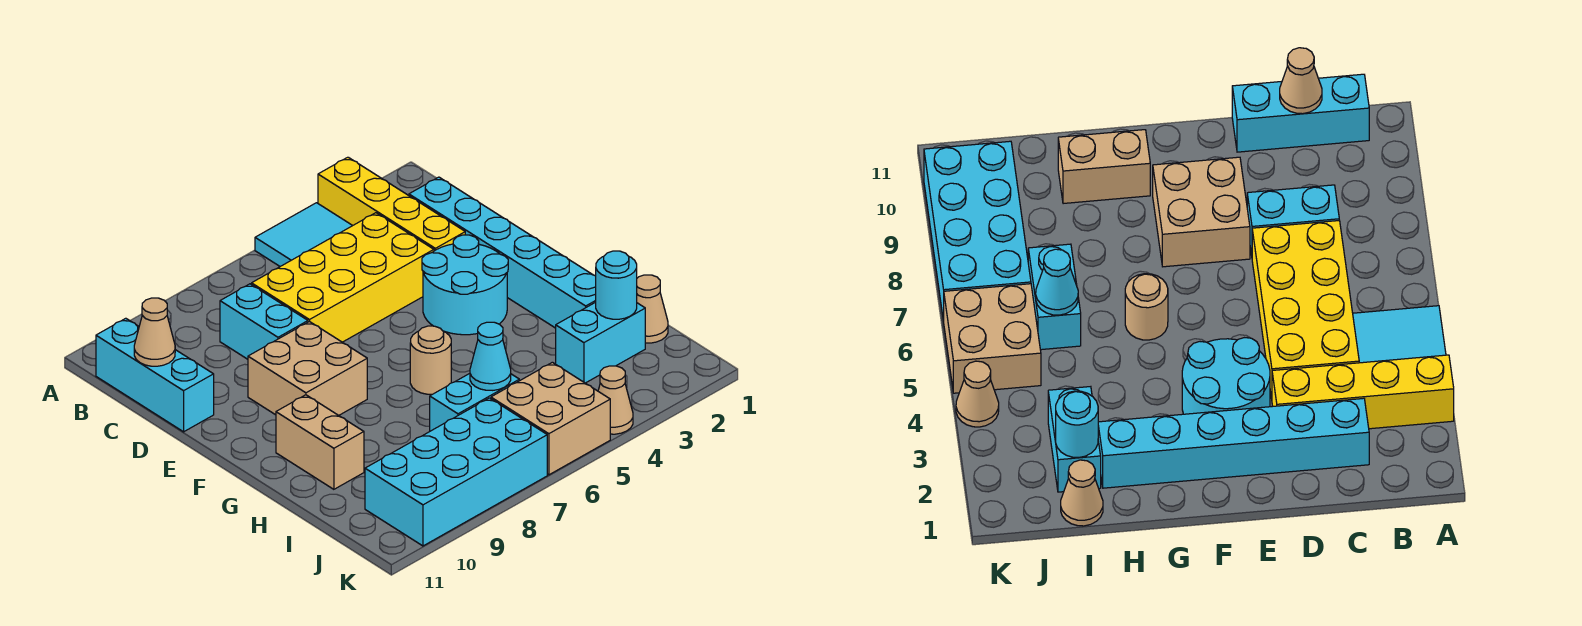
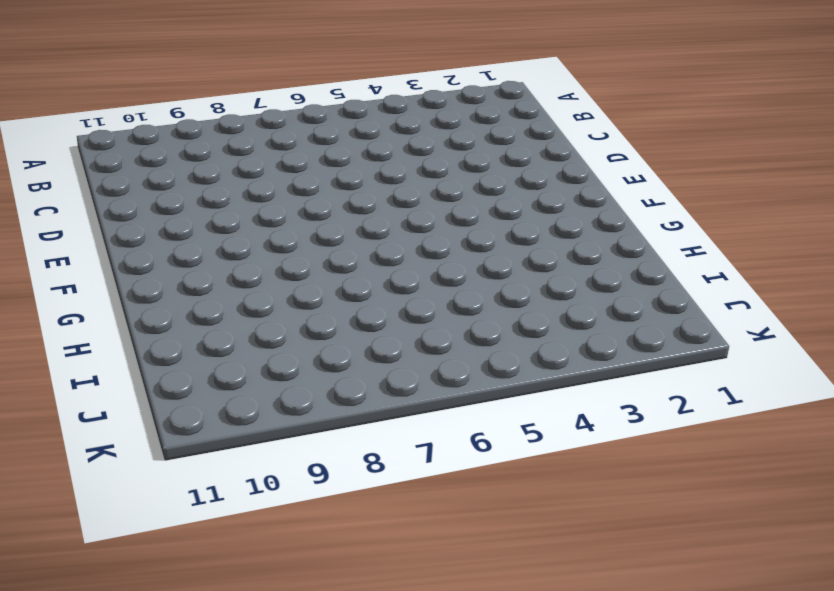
none -> yellow brick A3:D3 level 1
none -> cyan tile A4:B5 level 1
none -> cyan brick B11:D11 level 1

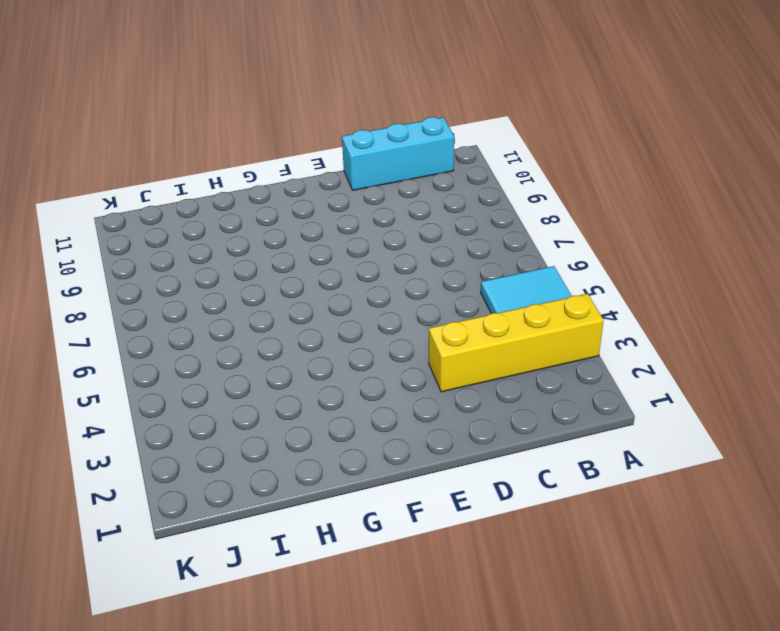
none -> cyan brick C2:H2 level 1
none -> yellow brick C4:D7 level 1
none -> cyan brick C8:D8 level 1

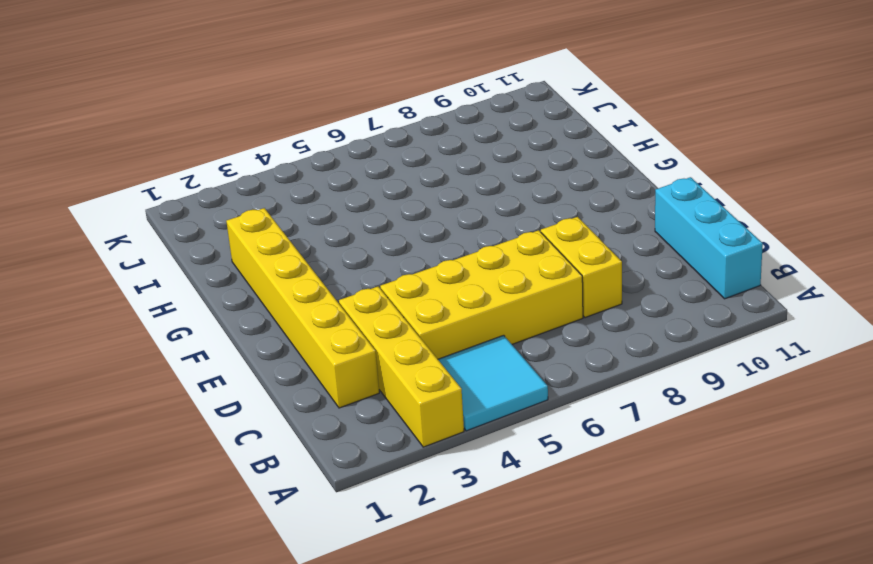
yellow brick C2:H2 level 1 -> cyan brick C2:H2 level 1
yellow brick C8:D8 level 1 -> cyan brick C8:D8 level 1
none -> cyan round brick E3:F4 level 1
none -> tan brick E8:F9 level 1
none -> tan round brick G6 level 1

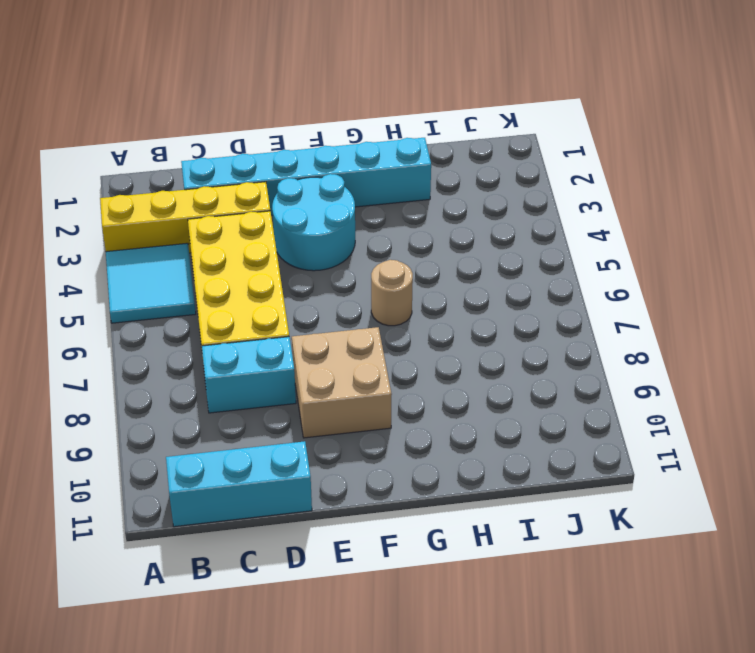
none -> tan brick G10:H10 level 1
none -> tan cone I1 level 1
none -> cyan brick I2:I3 level 1

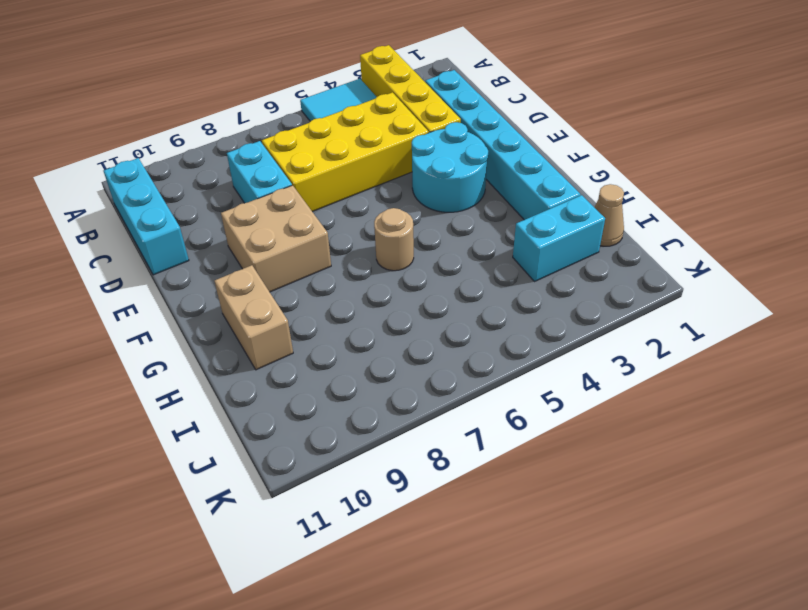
none -> cyan brick I6:I7 level 1
none -> tan brick J5:K6 level 1
none -> cyan brick J7:K10 level 1

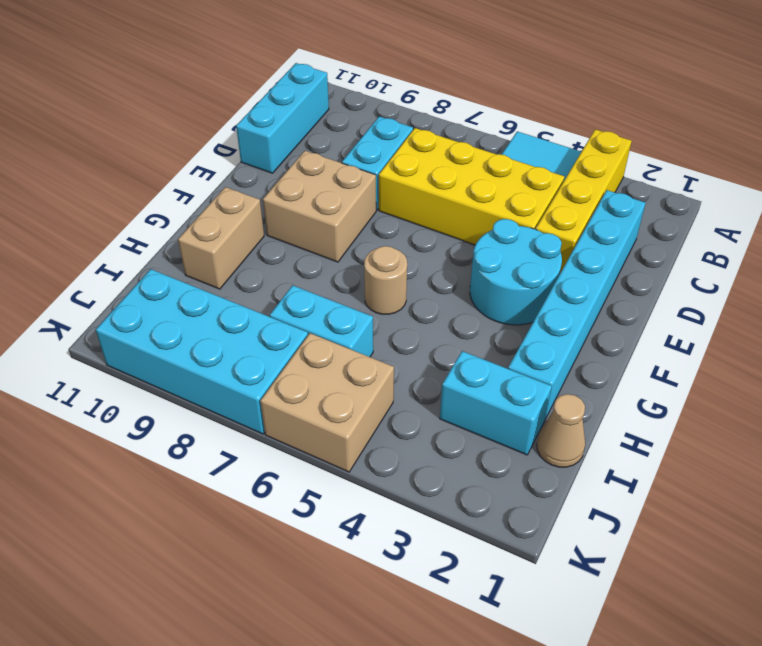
none -> tan cone K4 level 1
none -> tan cone C11 level 2
none -> cyan round brick I2 level 2

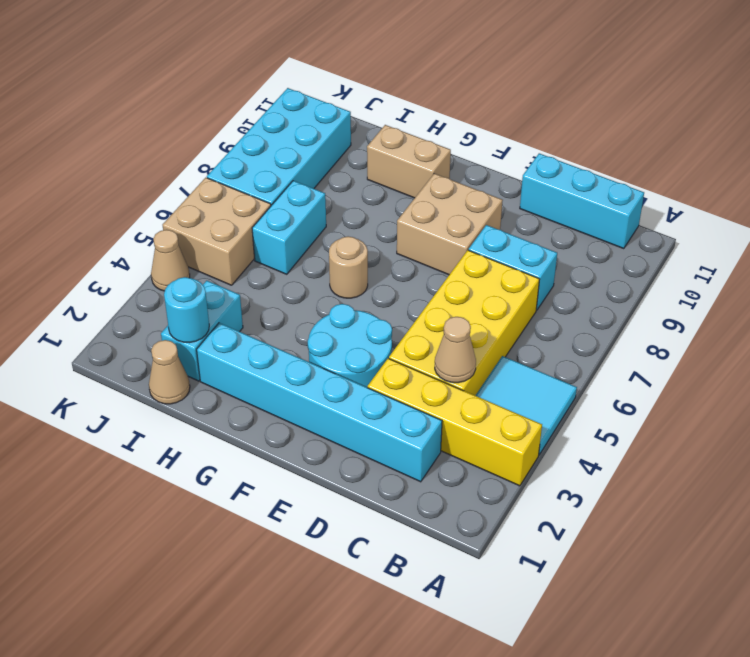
tan cone C4 level 2 -> tan cone C11 level 2
none -> cyan cone I6 level 2

